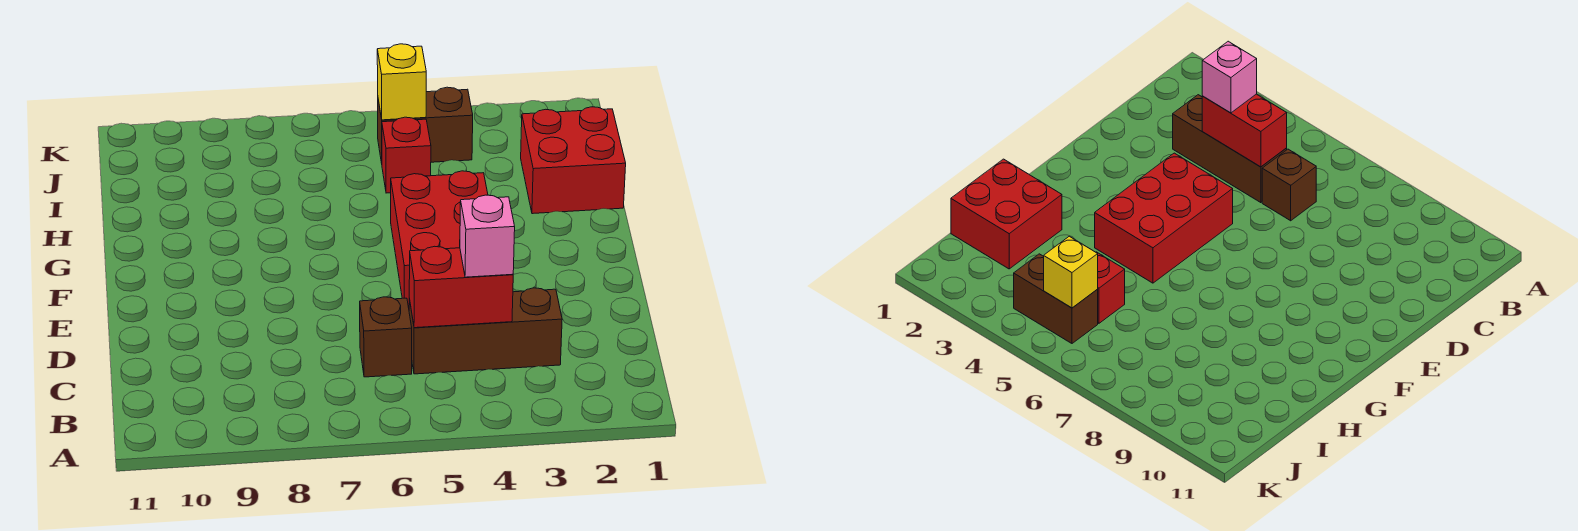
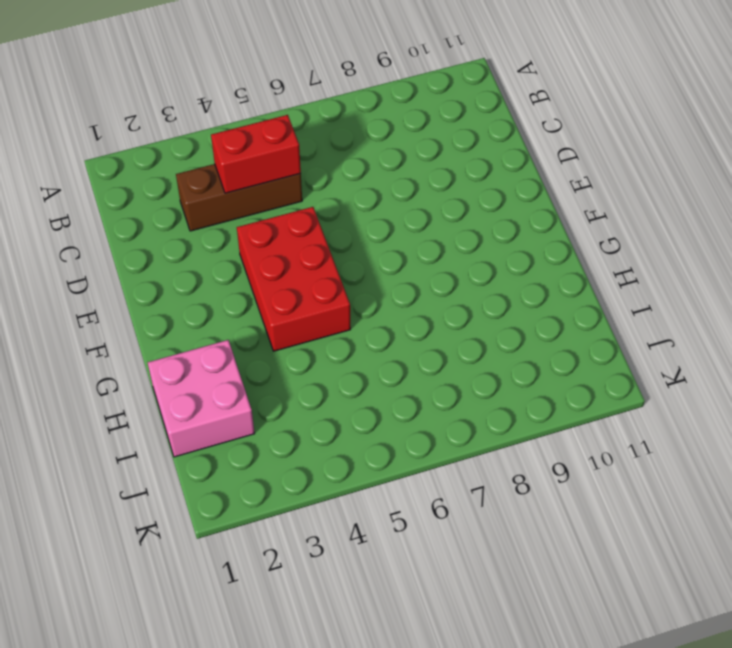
pink brick H1:I2 level 1 -> red brick H1:I2 level 1
none -> brown brick C6 level 1
none -> red brick I5 level 1

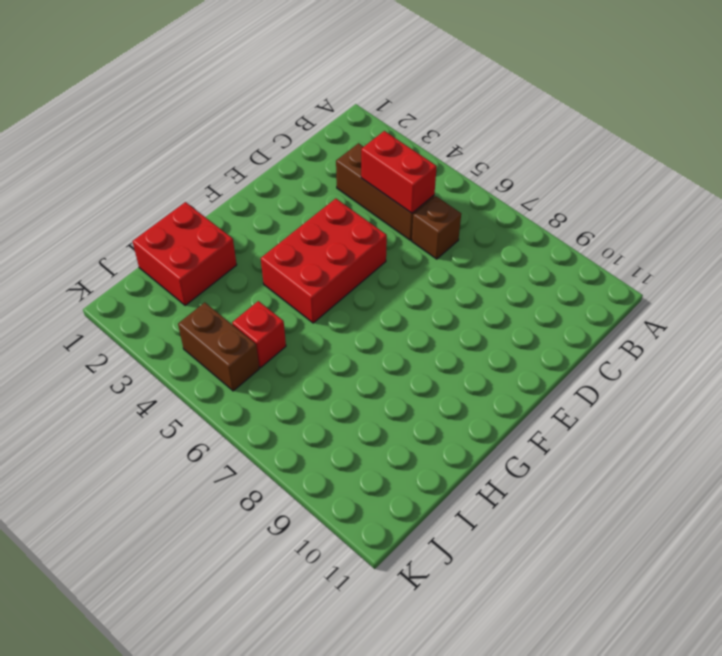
none -> yellow brick J5 level 2
none -> pink brick C4 level 3

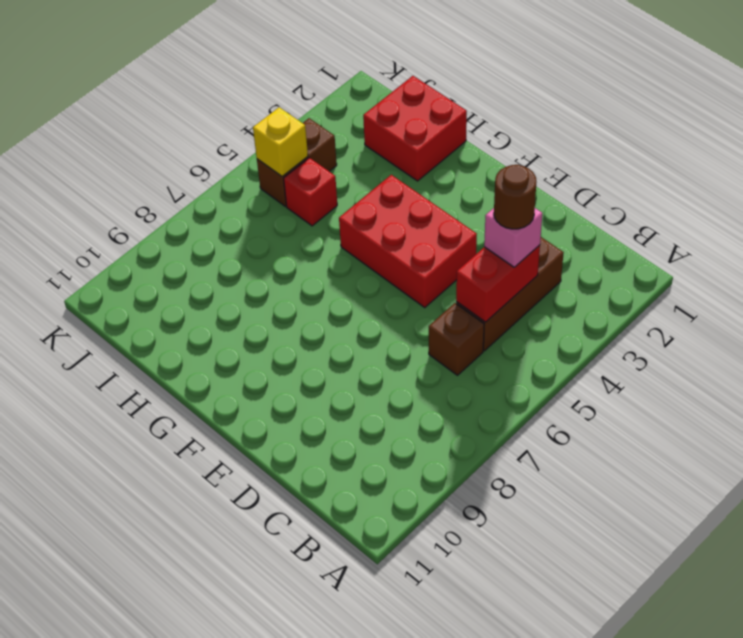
brown round brick C4 level 4 -> none

